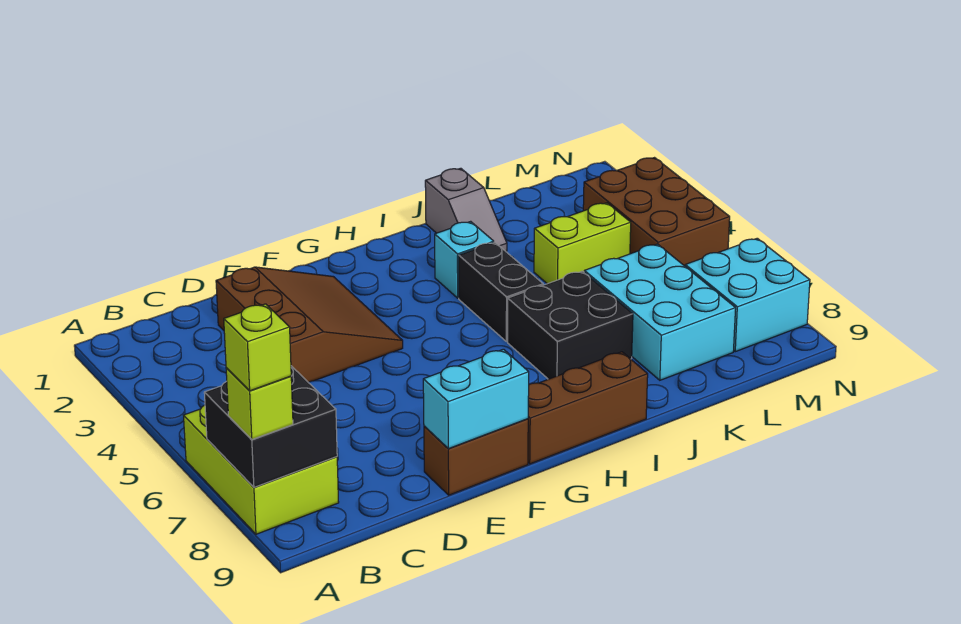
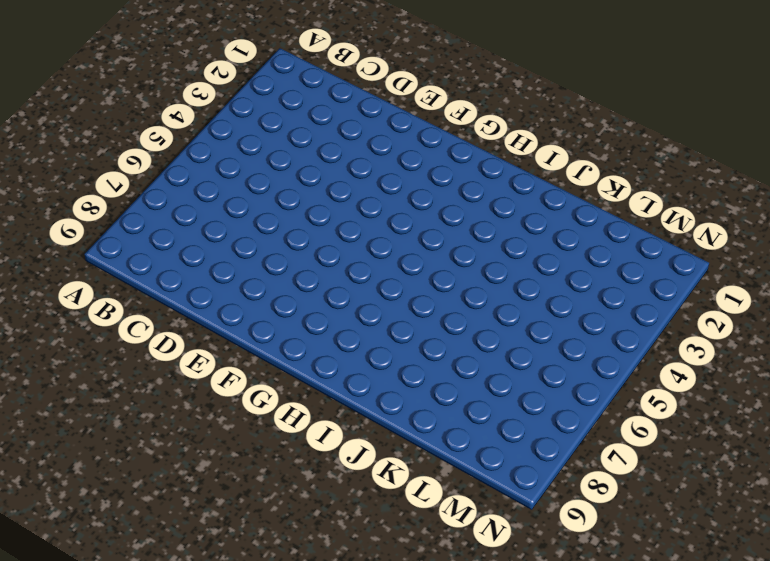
none -> lime brick A6:B8 level 1
none -> brown slope D2:F4 level 1 top D
none -> brown brick E9:F9 level 1

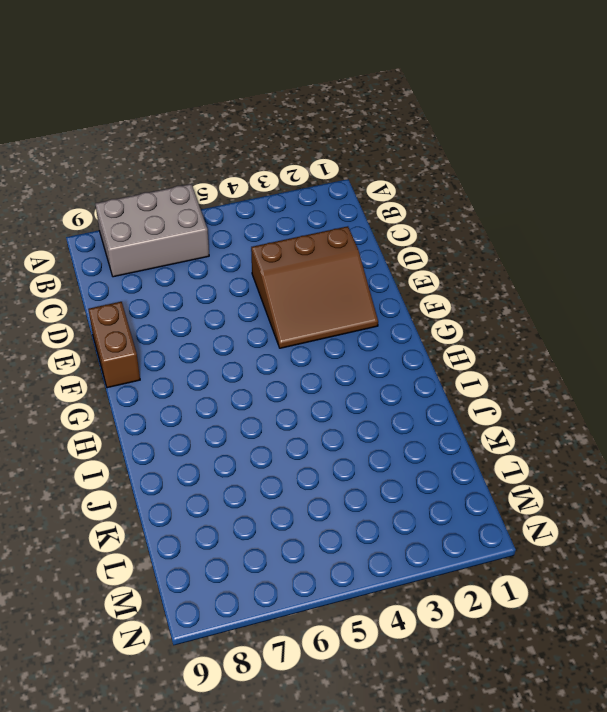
grey brick A6:B8 level 1 -> lime brick A6:B8 level 1
none -> brown brick G9:I9 level 1
none -> cyan brick I3 level 1
none -> black brick I4:I5 level 1

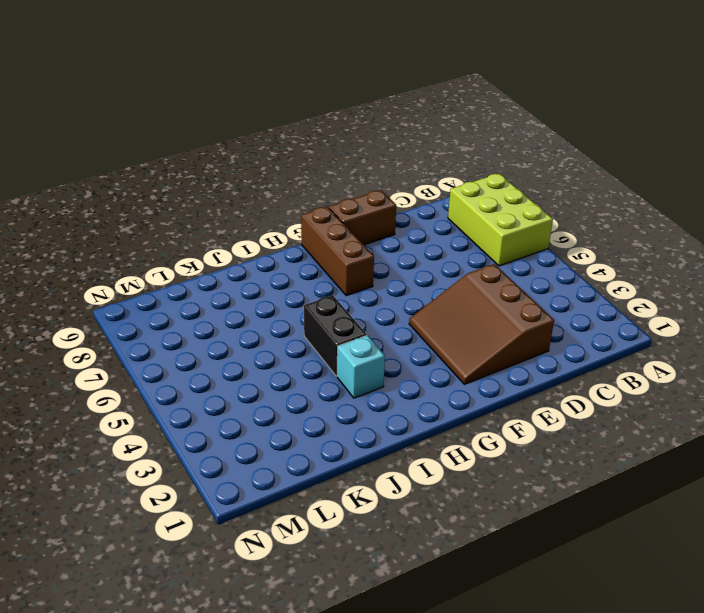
brown brick G7:G9 level 1 -> brown brick G9:I9 level 1
none -> black brick I6:J7 level 1
none -> grey slope J1:J2 level 1 top 1
none -> lime brick K4:L4 level 1

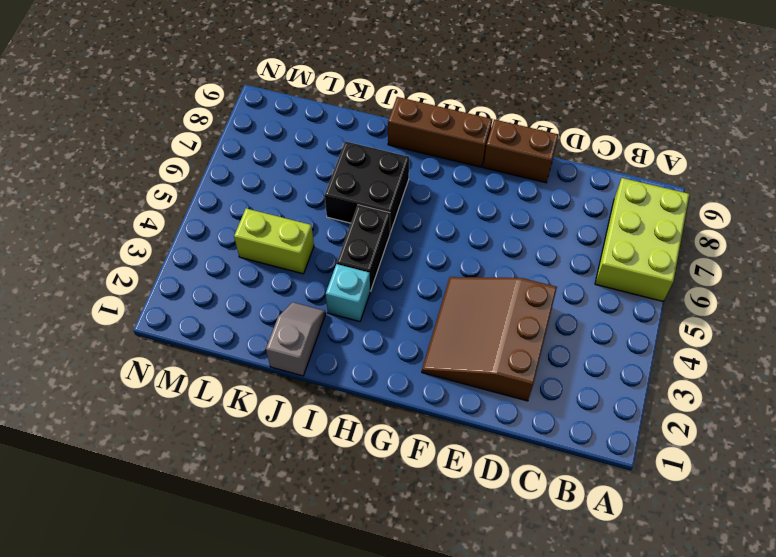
none -> cyan brick K6:L8 level 1
none -> brown brick M3:N5 level 1
none -> cyan brick M7:N8 level 1

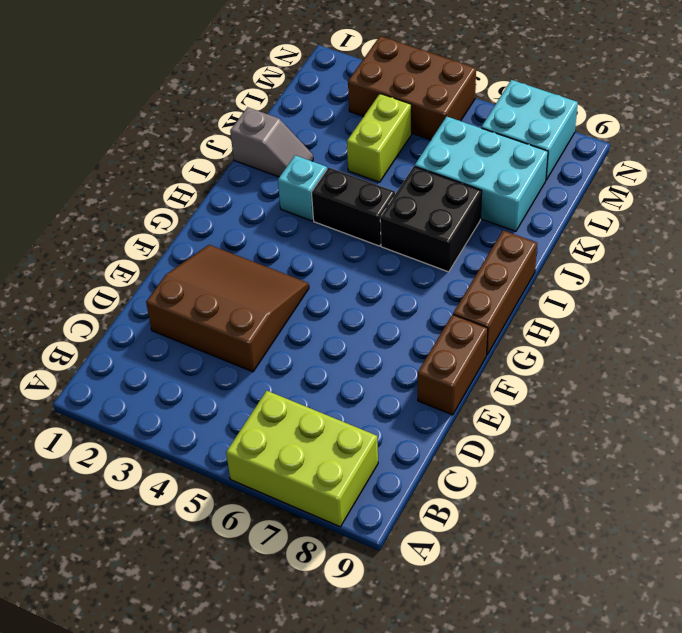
none -> black brick A7:B8 level 2
none -> cyan brick E9:F9 level 2
none -> lime brick A8 level 3

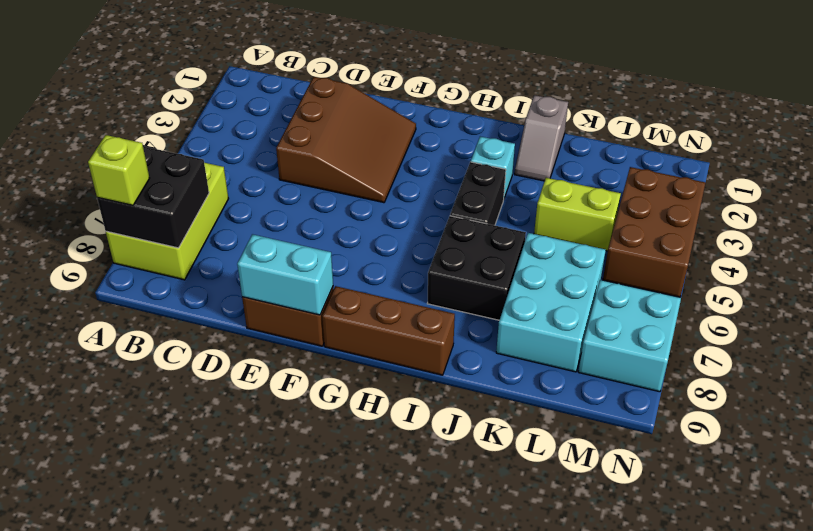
none -> lime brick A8 level 4

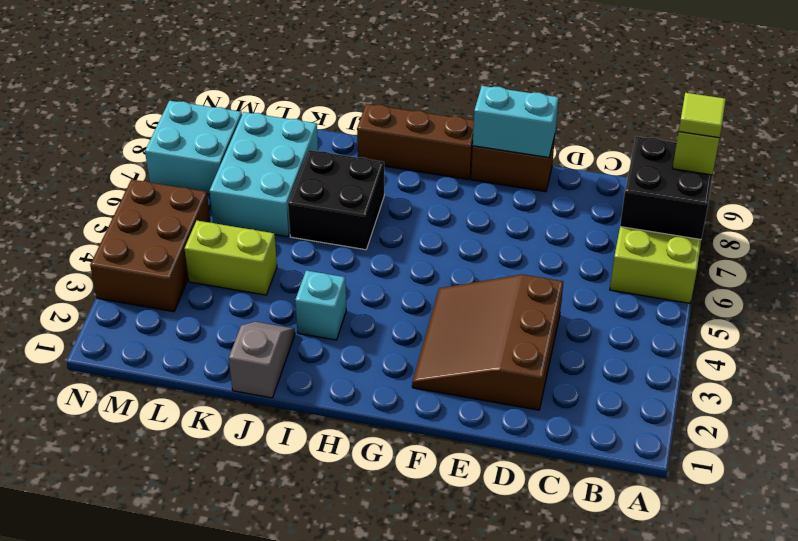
lime tile A8 level 4 -> lime brick A8 level 4
none -> black brick I4:I5 level 1

